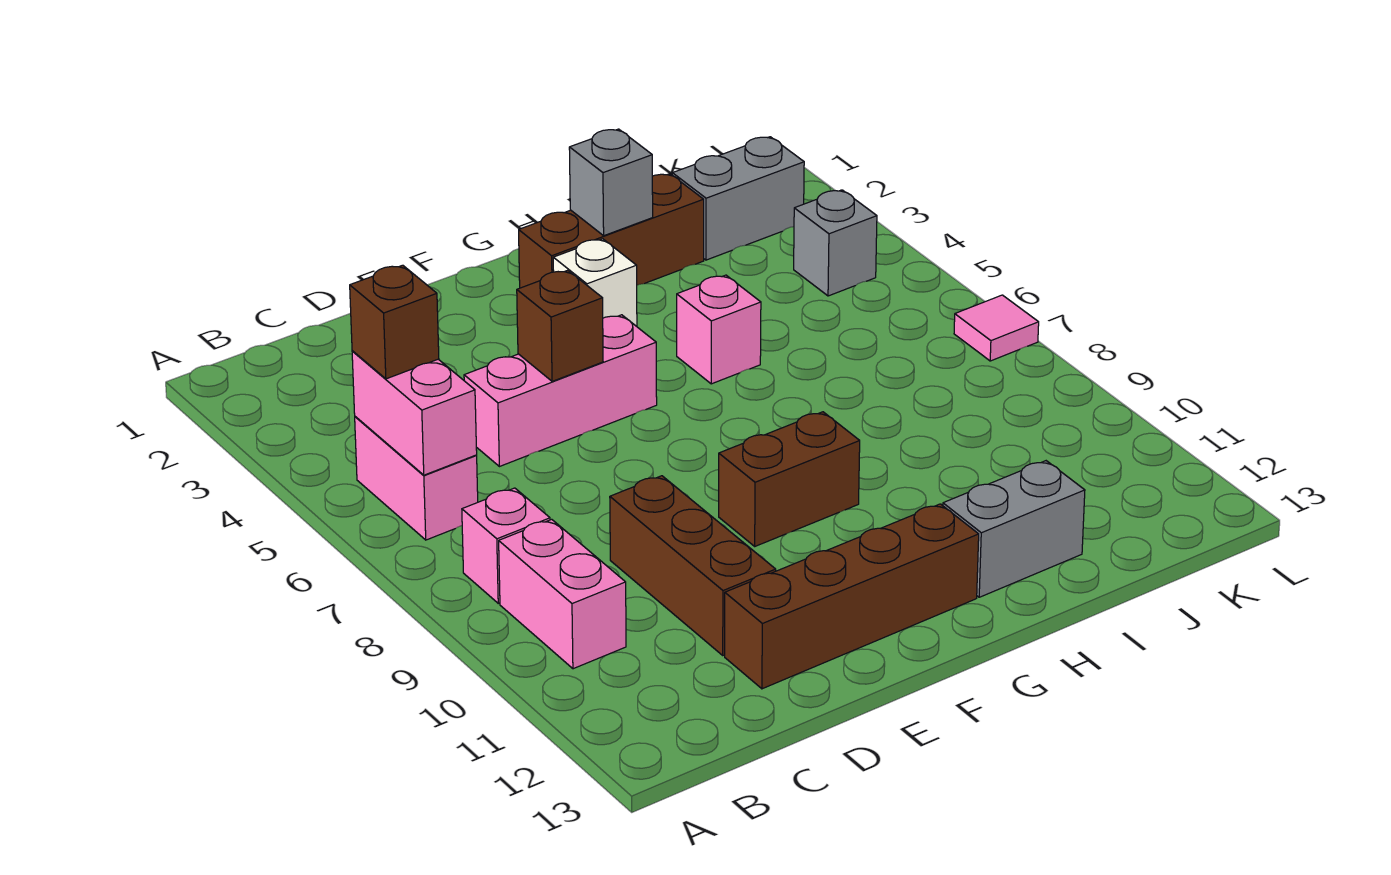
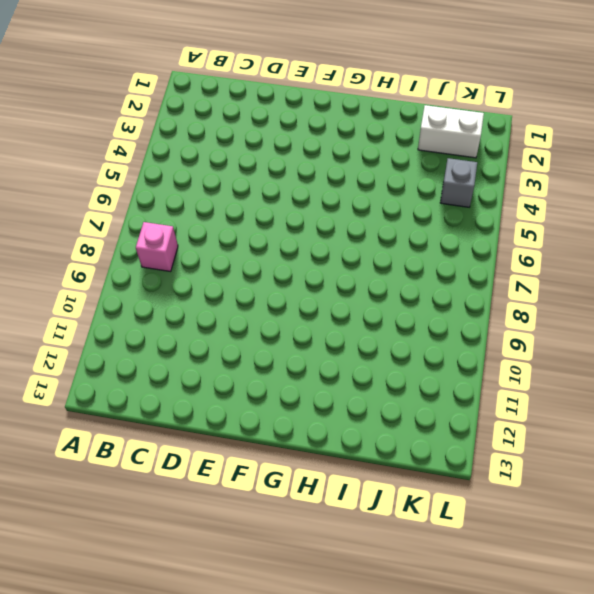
white brick J2:K2 level 1 -> grey brick J2:K2 level 1
none -> pink brick B5:B6 level 1
none -> pink brick B9:B10 level 1
none -> pink brick D5:F5 level 1

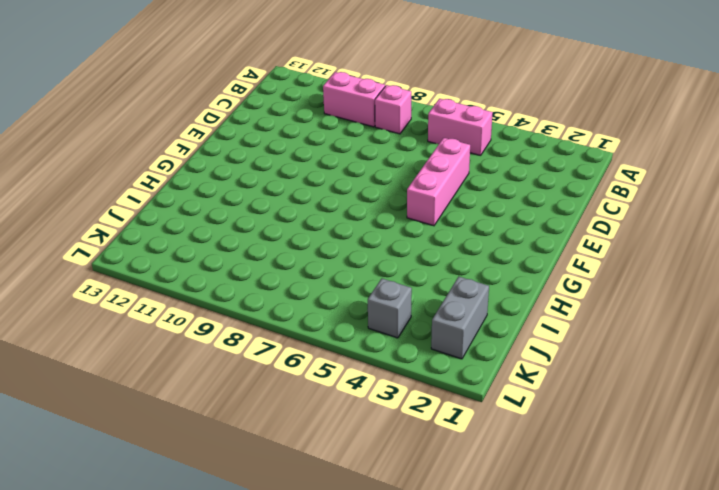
none -> brown brick D9:D11 level 1
none -> brown brick D12:G12 level 1
none -> brown brick F9:G9 level 1

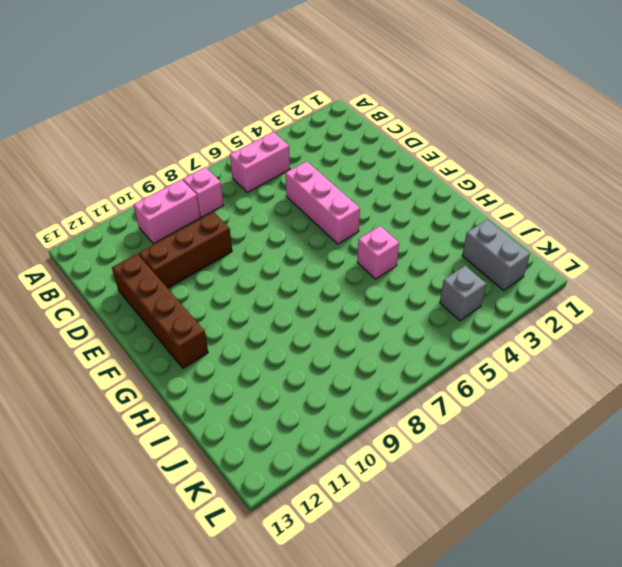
none -> brown brick F9:G9 level 1
none -> brown brick G2:I2 level 1
none -> white brick G3 level 1

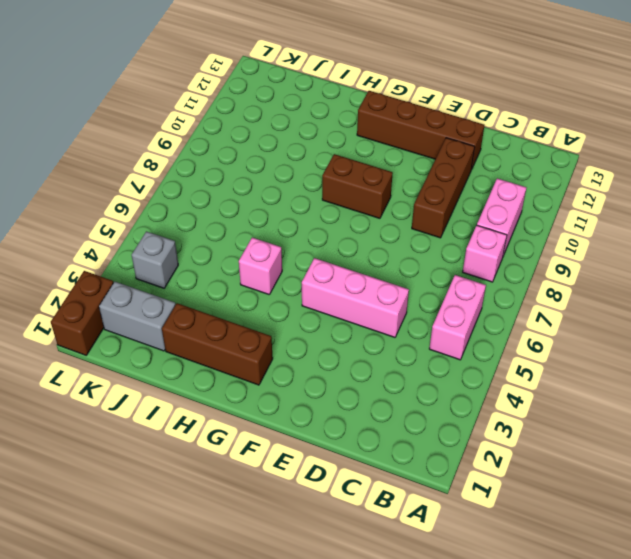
brown brick L1:L2 level 1 -> none
none -> white brick G3 level 1
none -> grey brick H12:I12 level 1
none -> pink tile L7 level 1

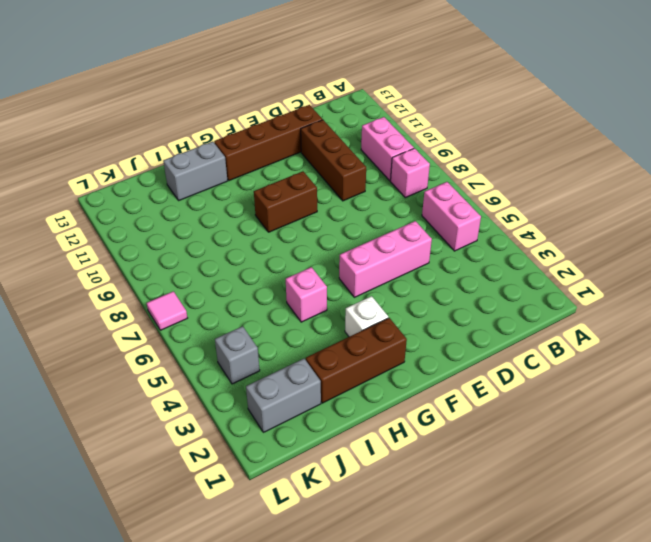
none -> pink brick B5:B6 level 2
none -> brown brick E5 level 2
none -> grey brick H2 level 2

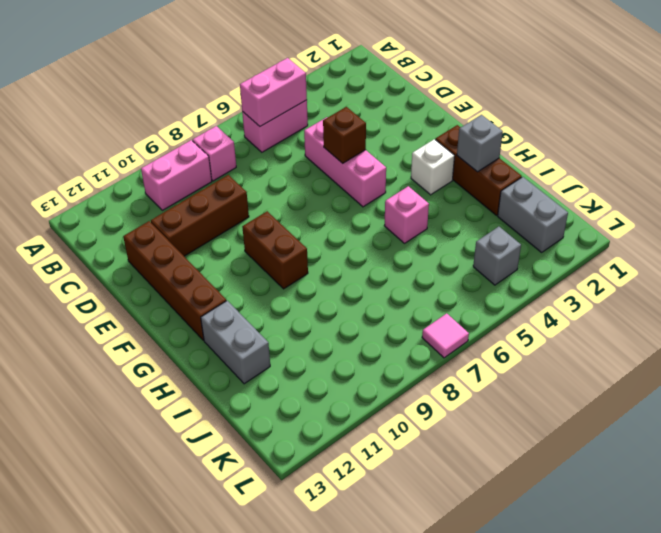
none -> brown brick B5 level 3

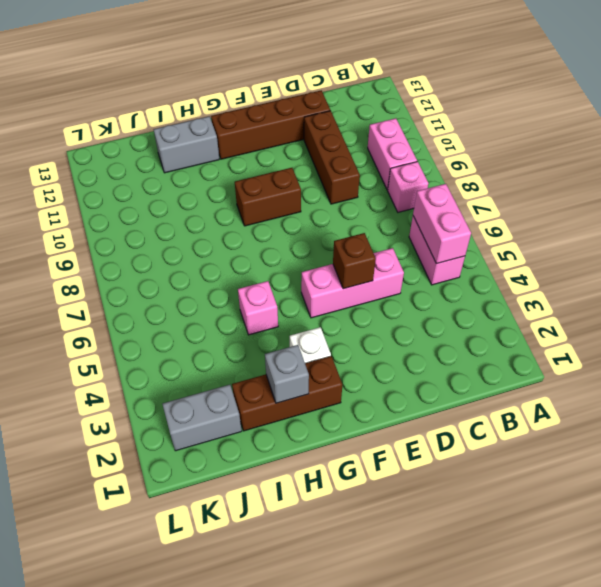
none -> grey brick K4 level 1
none -> pink tile L7 level 1
none -> brown brick B5 level 3

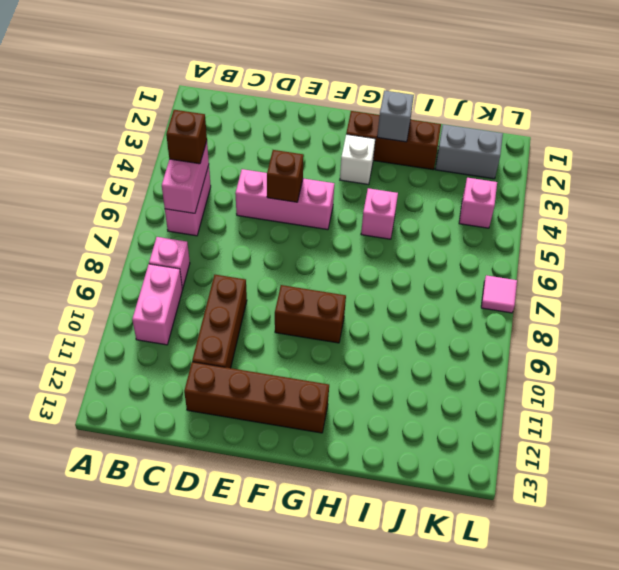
pink brick K4 level 1 -> grey brick K4 level 1
none -> grey brick H12:I12 level 1

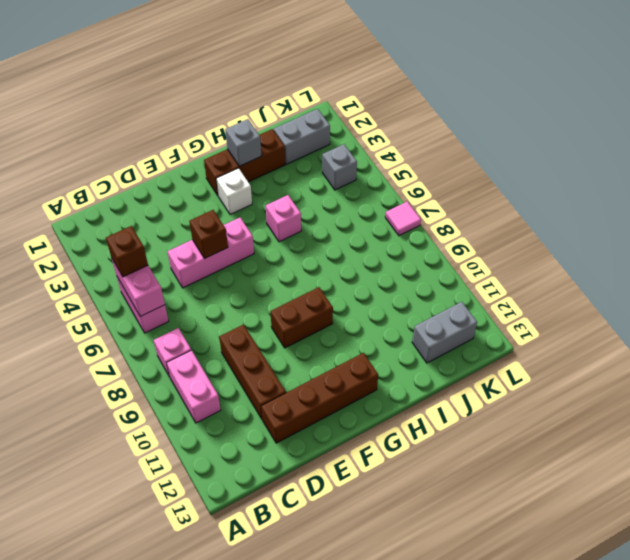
grey brick J12:K12 level 1 -> grey brick H12:I12 level 1

